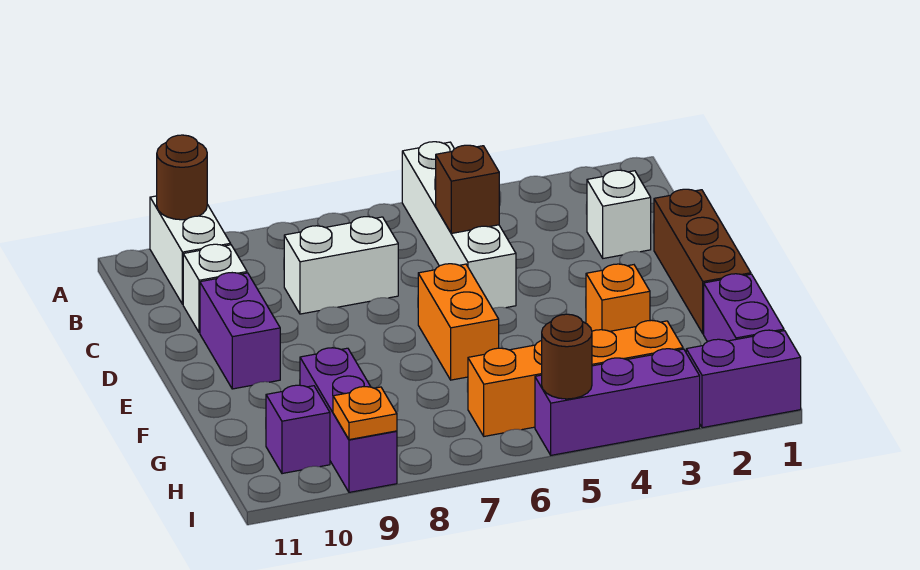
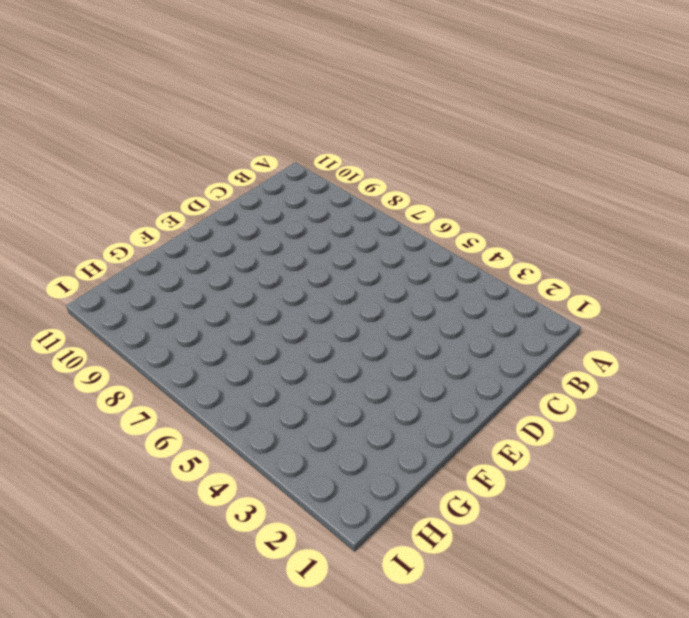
none -> white brick A5:D5 level 1
none -> white brick A10:B10 level 1
none -> white brick C2 level 1

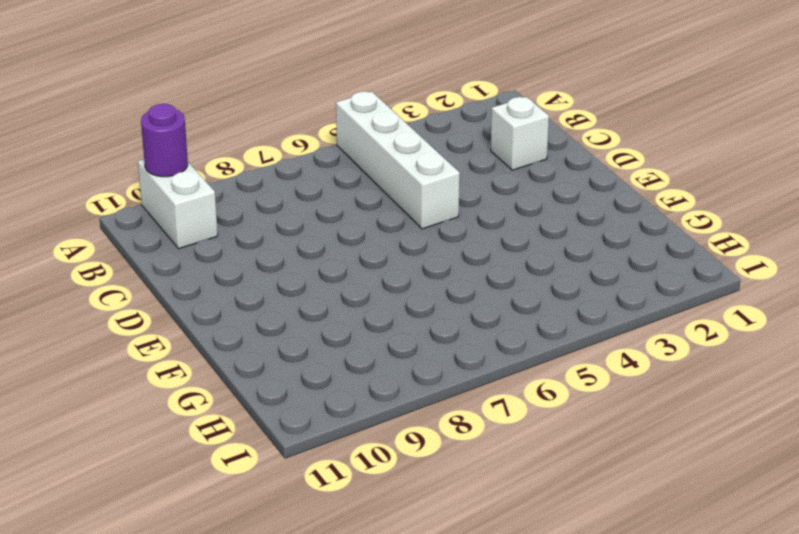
purple round brick A10 level 2 -> brown round brick A10 level 2
none -> white brick C7:C8 level 1
none -> white brick C10 level 1
none -> brown brick D1:F1 level 1

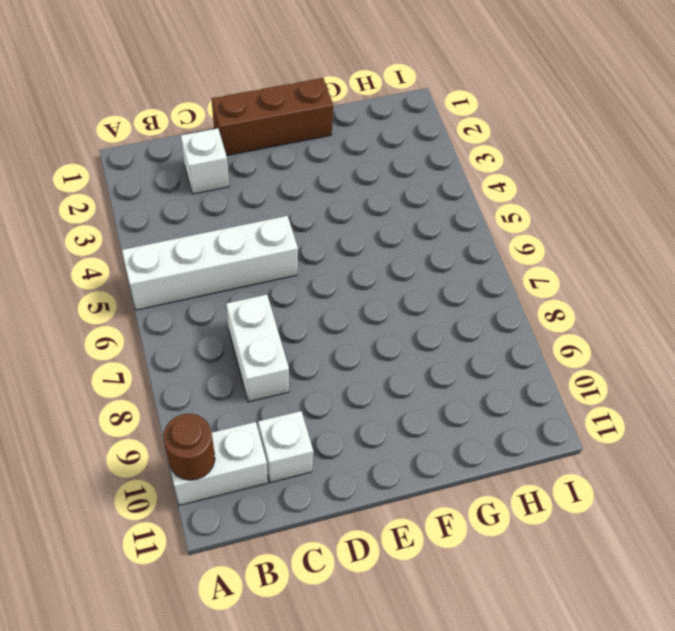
none -> purple brick D10:E10 level 1
none -> orange brick E6:F6 level 1
none -> orange brick F3 level 1

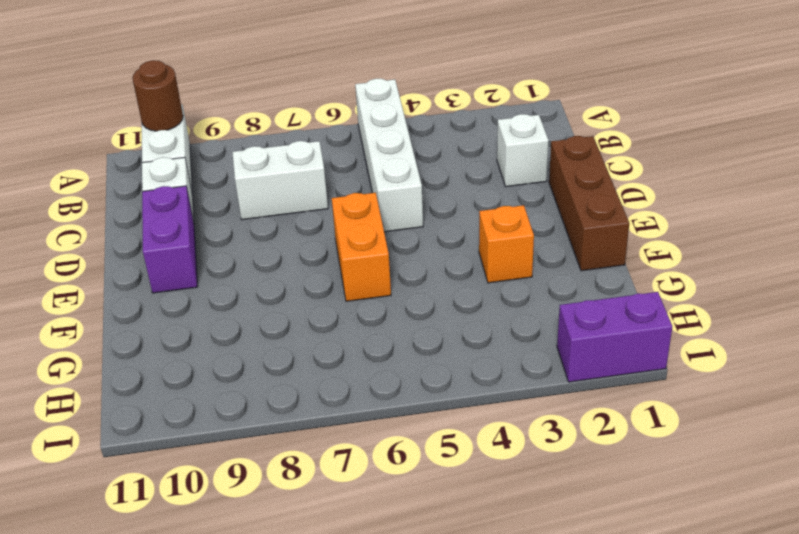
none -> purple brick G1:H1 level 1
none -> purple brick G9:I9 level 1
none -> orange brick H3:H6 level 1

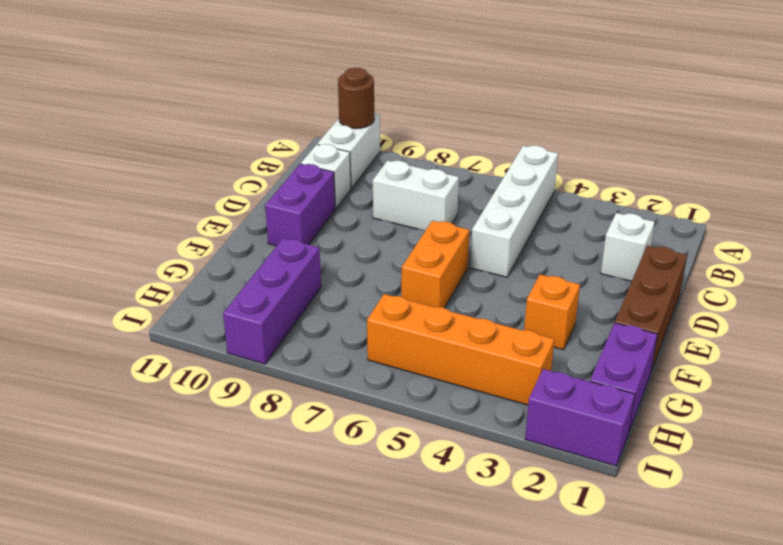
none -> purple brick H10 level 1
none -> purple brick I3:I5 level 1
none -> brown brick C5 level 2

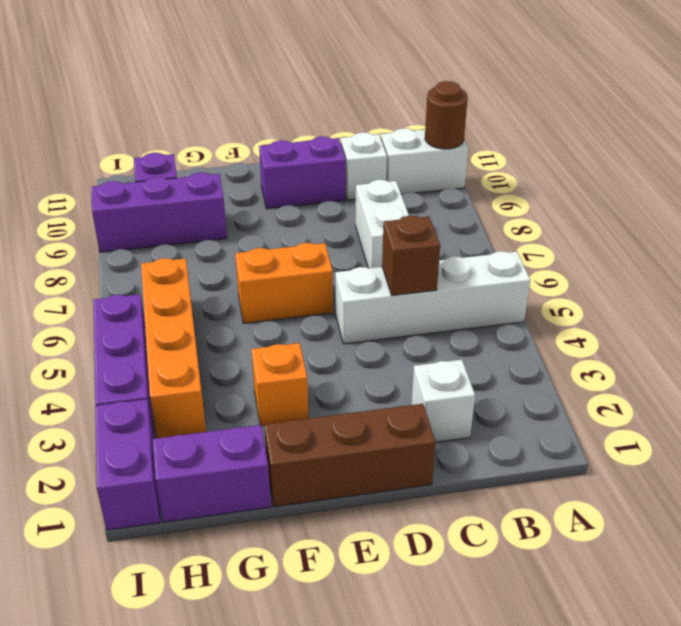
none -> brown round brick I5 level 2
none -> orange plate I9 level 2

